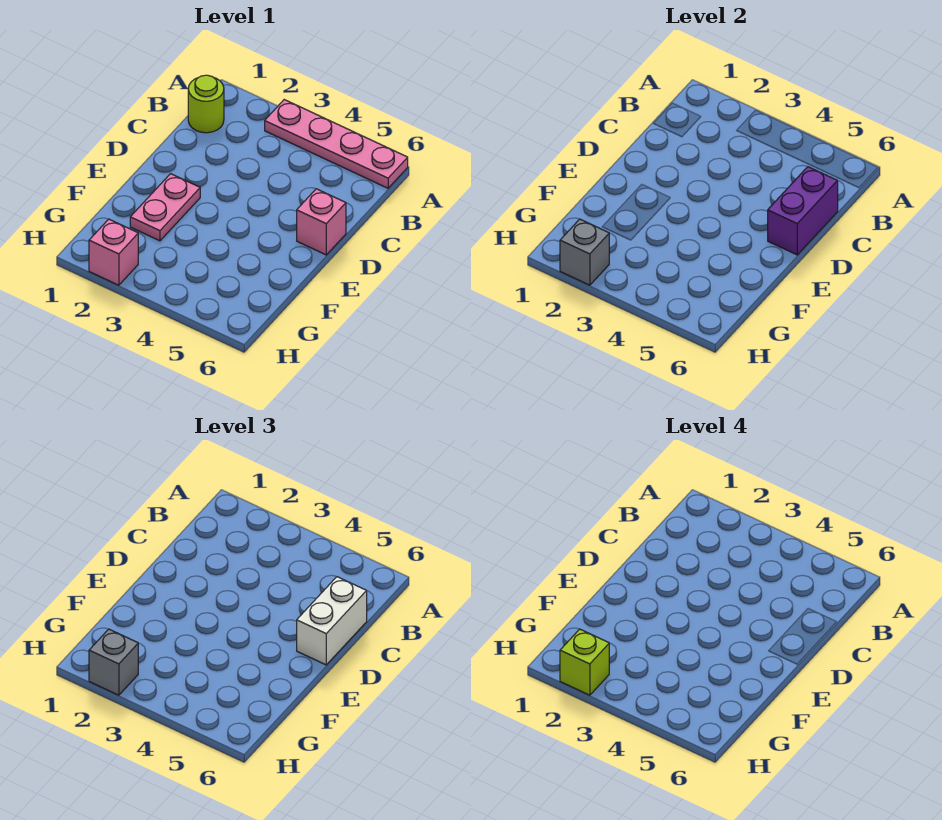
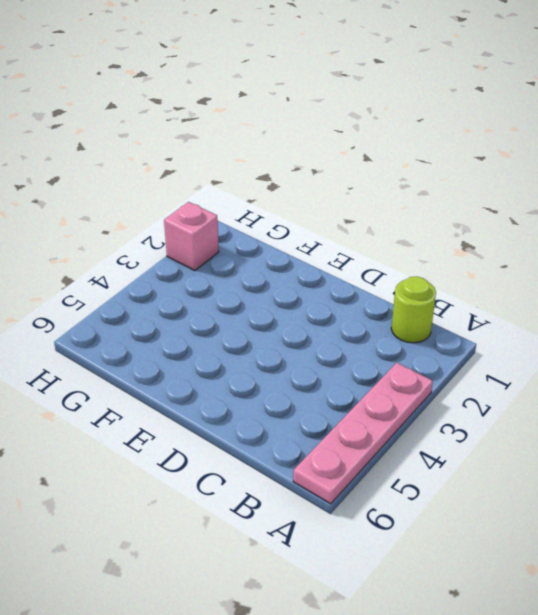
none -> pink brick D6 level 1
none -> pink plate E2:F2 level 1

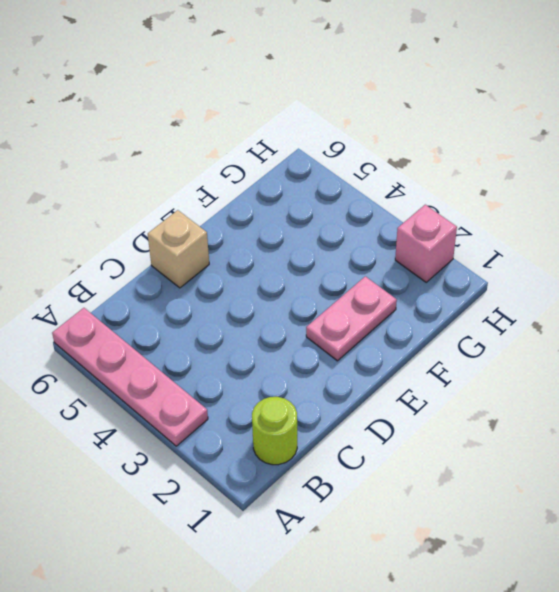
tan brick D6 level 1 -> pink brick D6 level 1
none -> purple brick C6:D6 level 2
none -> grey brick H2 level 2

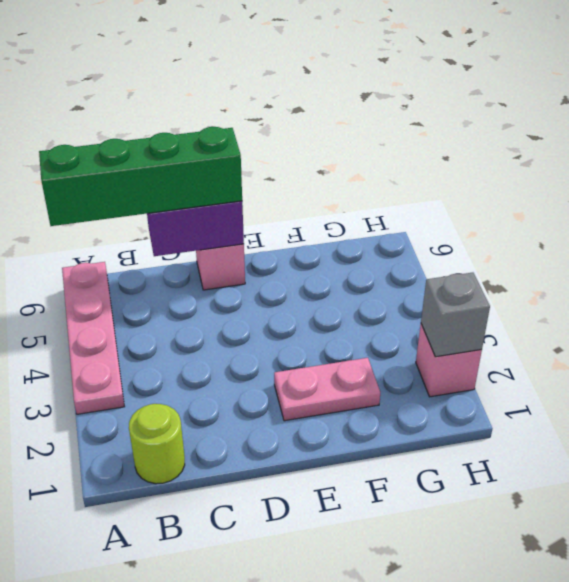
green brick A6:D6 level 3 -> white brick C6:D6 level 3
none -> grey brick H2 level 3
none -> lime brick H2 level 4

